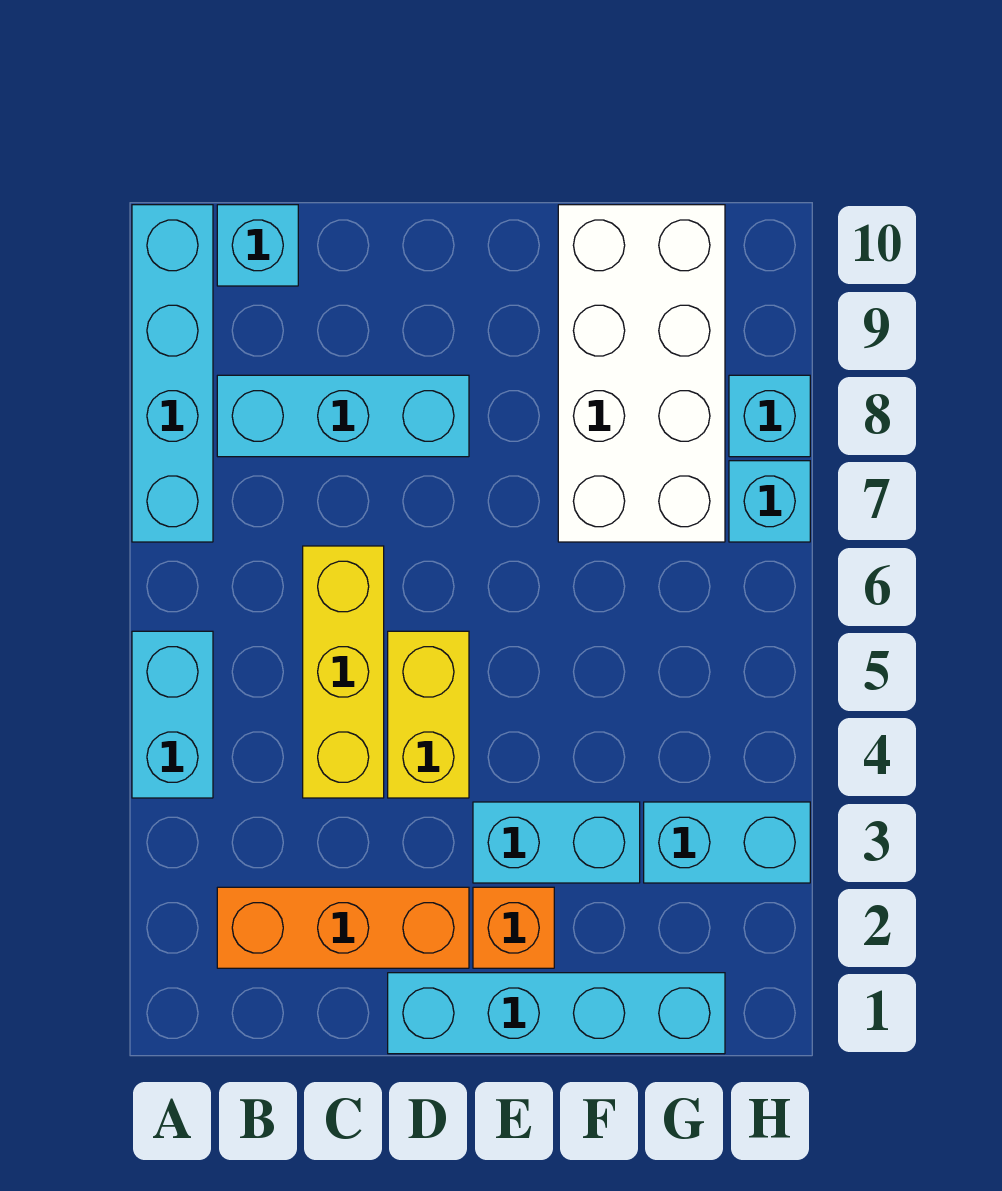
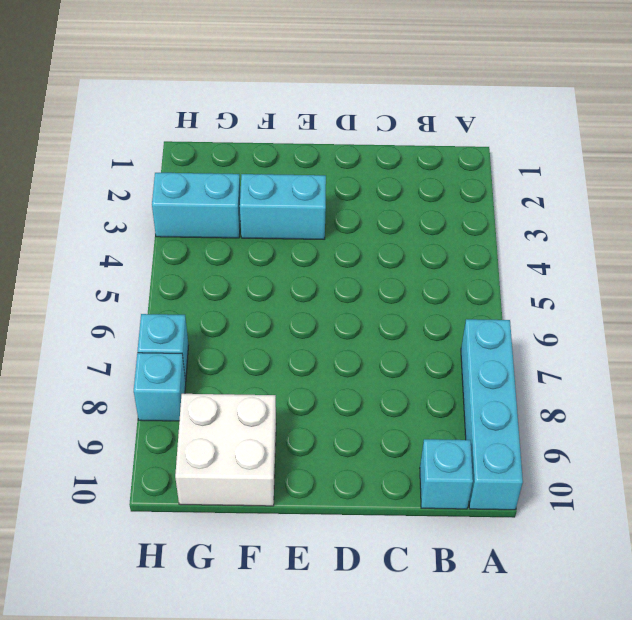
white brick F9:G10 level 1 -> white brick F7:G10 level 1
none -> cyan brick A4:A5 level 1
none -> orange brick B2:D2 level 1
none -> cyan brick B8:D8 level 1

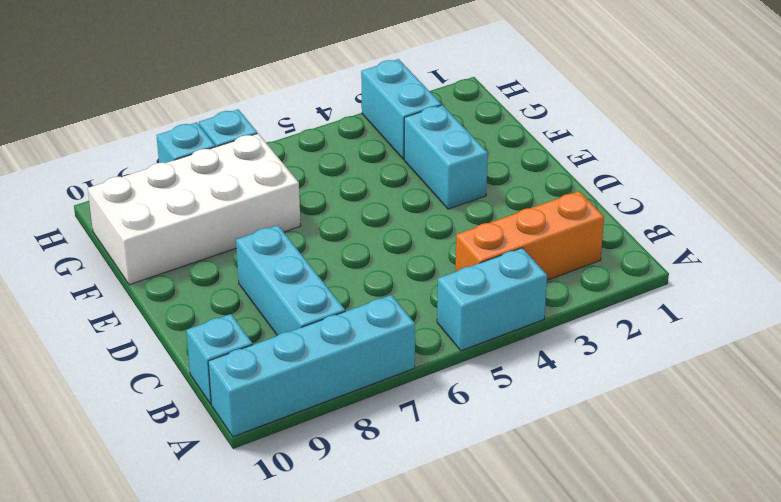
orange brick B2:B4 level 1 -> orange brick B2:D2 level 1
none -> yellow brick C4:C6 level 1
none -> cyan brick D1:G1 level 1
none -> yellow brick D4:D5 level 1

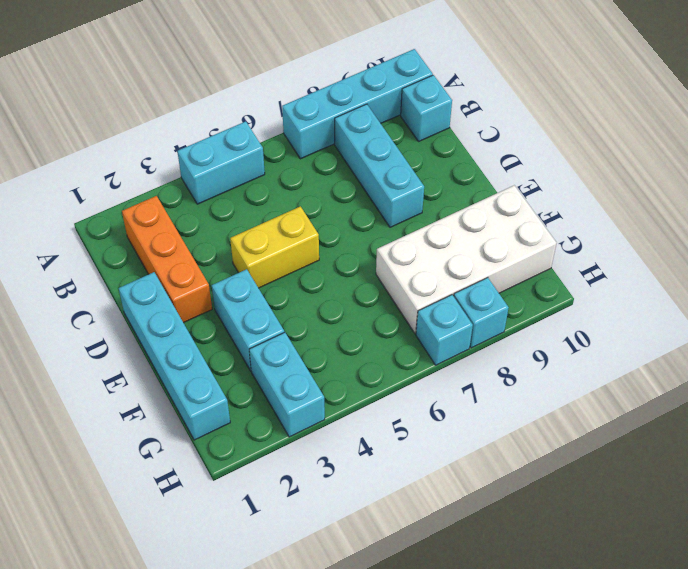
none -> yellow brick C4:C6 level 1
none -> orange brick E2 level 1

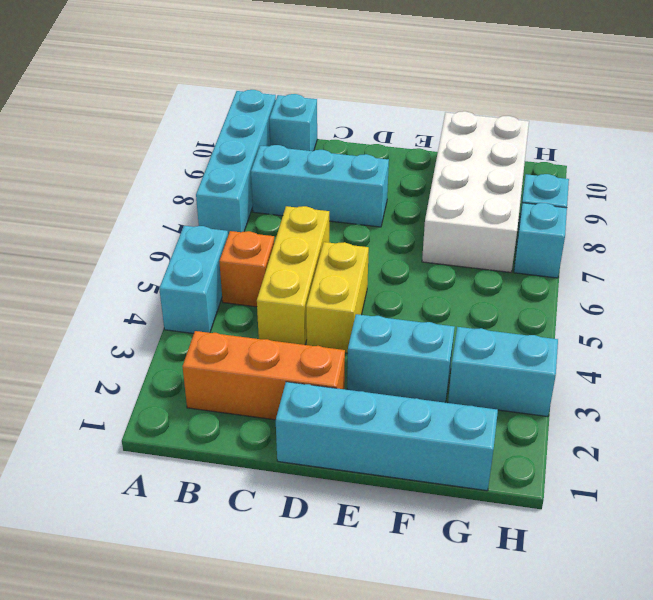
orange brick B5 level 1 -> orange brick E2 level 1

